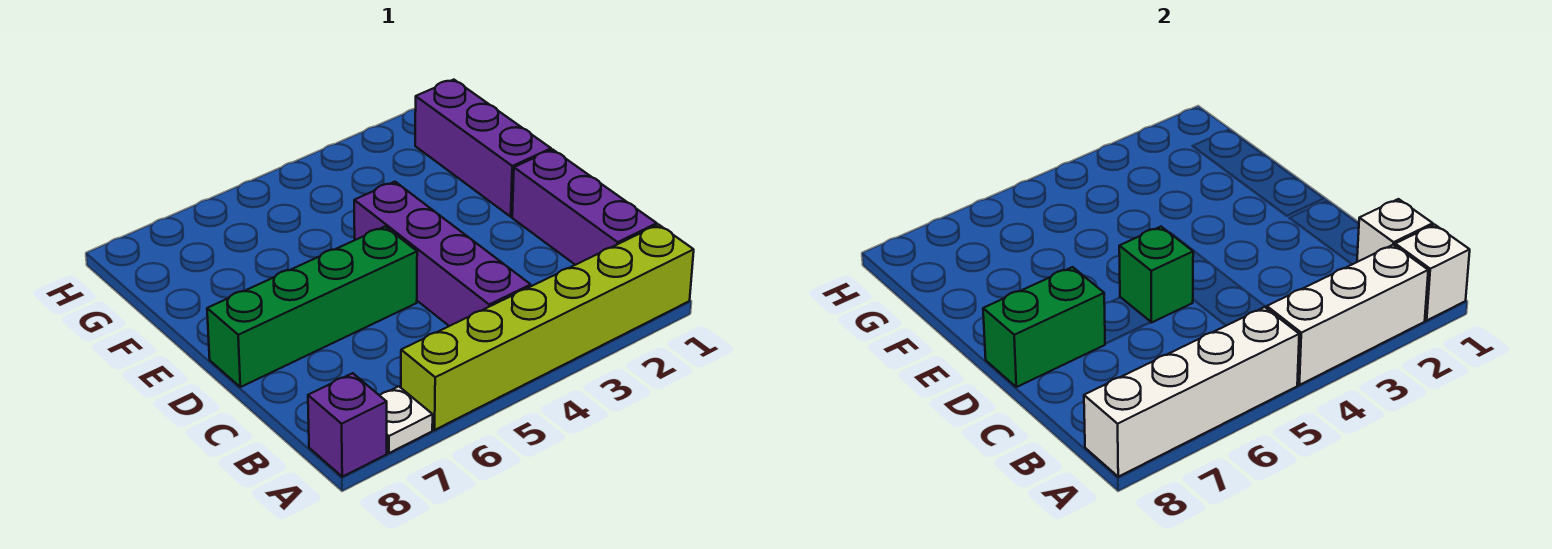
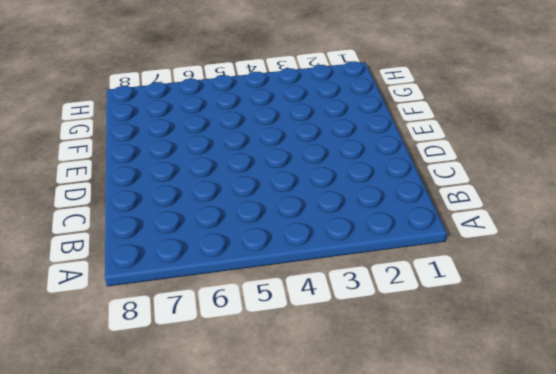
none -> lime brick A1:A6 level 1
none -> white plate A7 level 1
none -> purple brick A8 level 1

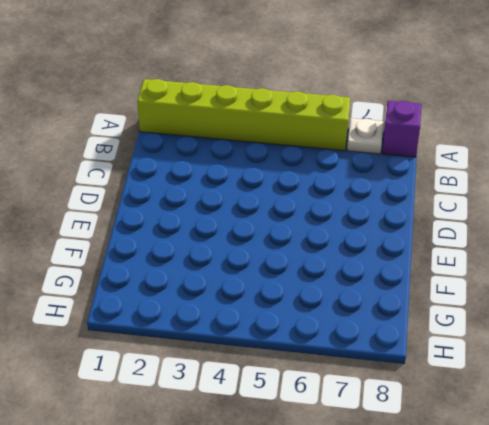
none -> purple brick B1:D1 level 1
none -> purple brick B4:E4 level 1
none -> green brick D5:D8 level 1

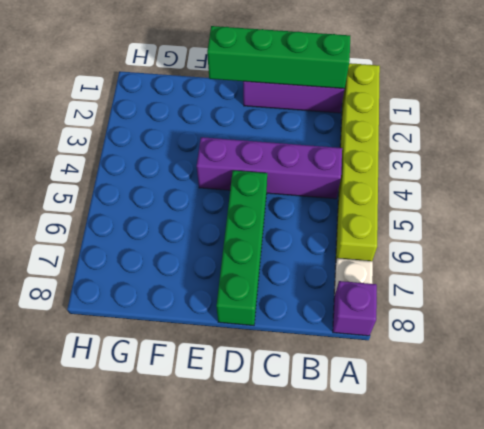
green brick B1:E1 level 2 -> white brick B1 level 2
none -> purple brick E1:G1 level 1
none -> white brick A1 level 2
none -> white brick A2:A4 level 2

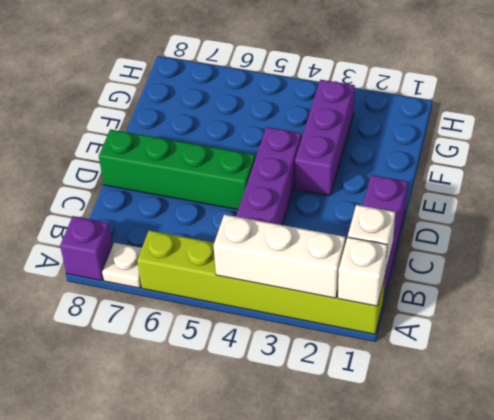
purple brick E3:G3 level 1 -> purple brick E1:G1 level 1
none -> white brick A5:A8 level 2
none -> green brick D5 level 2
none -> green brick D7:D8 level 2

